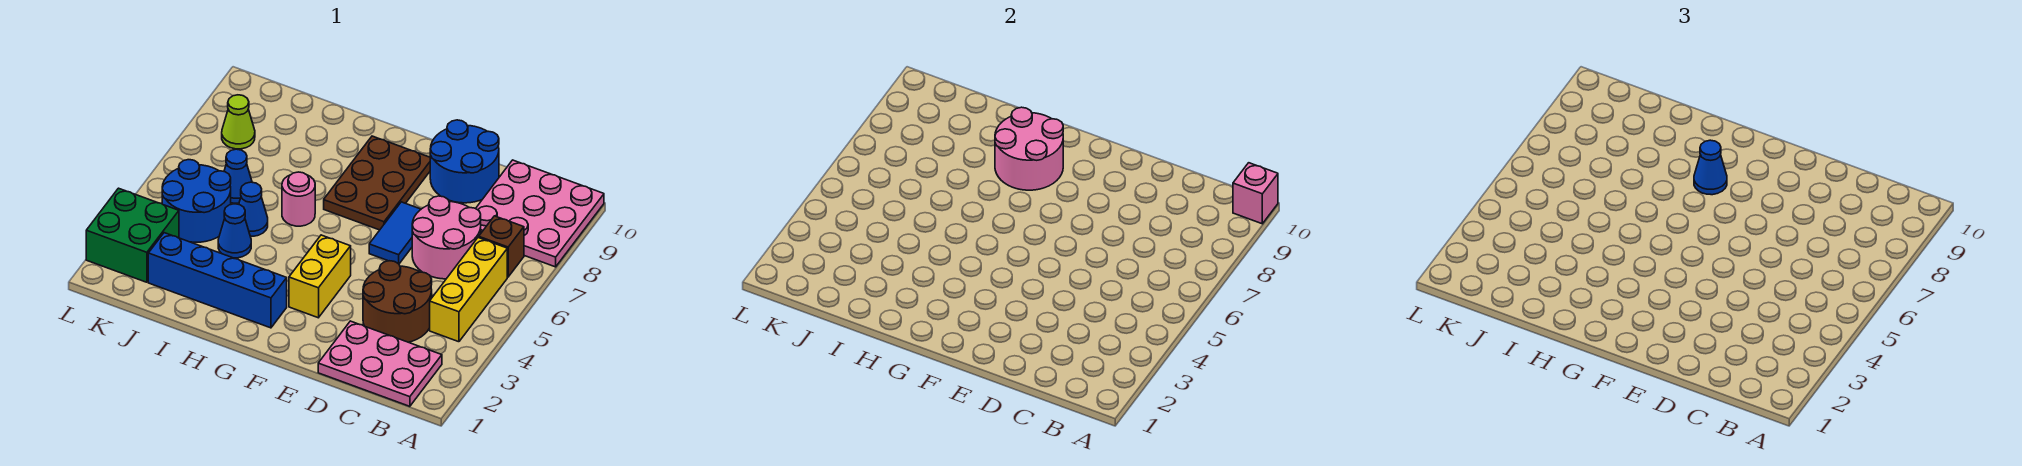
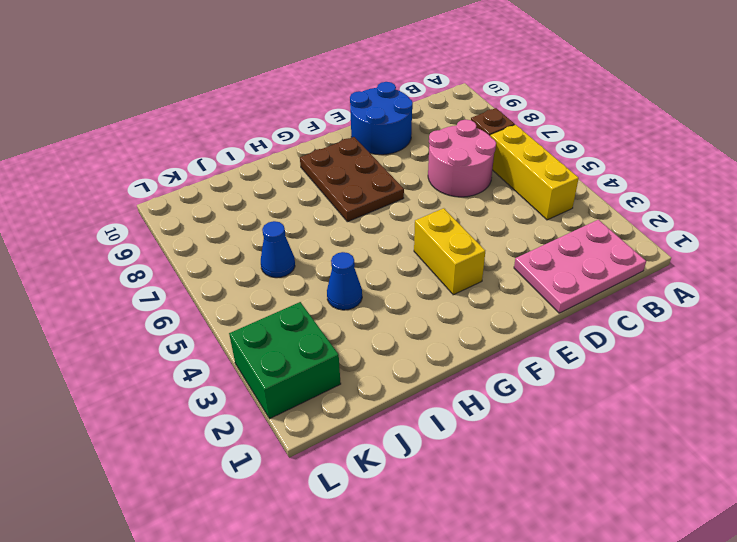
none -> pink plate A8:C10 level 1
none -> brown round brick C3:D4 level 1
none -> blue tile E6:E7 level 1

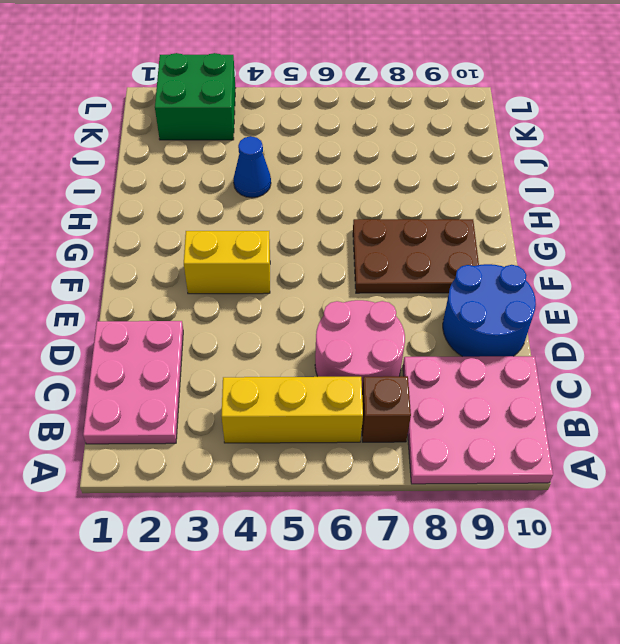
none -> brown round brick C3:D4 level 1
none -> blue tile E6:E7 level 1
none -> blue brick G2:J2 level 1

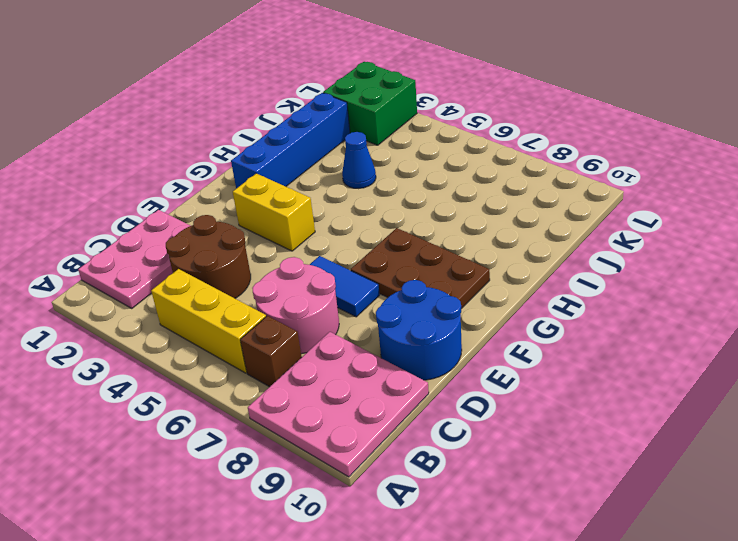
none -> pink round brick H6 level 1
none -> blue cone I5 level 1
none -> blue round brick J4:K5 level 1

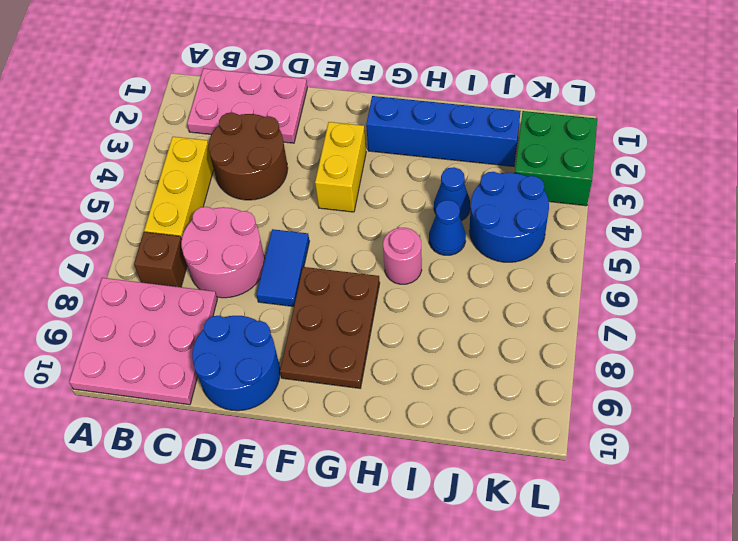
none -> blue cone J6 level 1
none -> lime cone K8 level 1
none -> pink brick A10 level 2

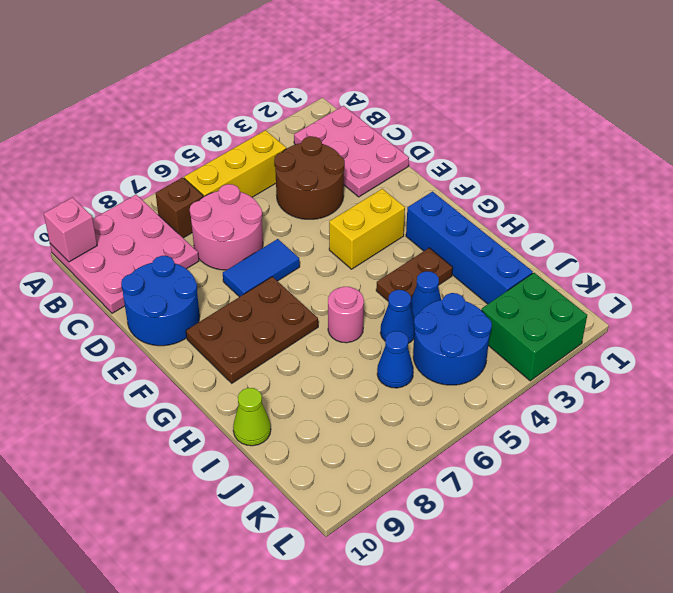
brown plate H3:H4 level 1 -> none
lime cone I10 level 1 -> lime cone K8 level 1
none -> pink round brick G8:H9 level 2
none -> blue cone G8 level 3

